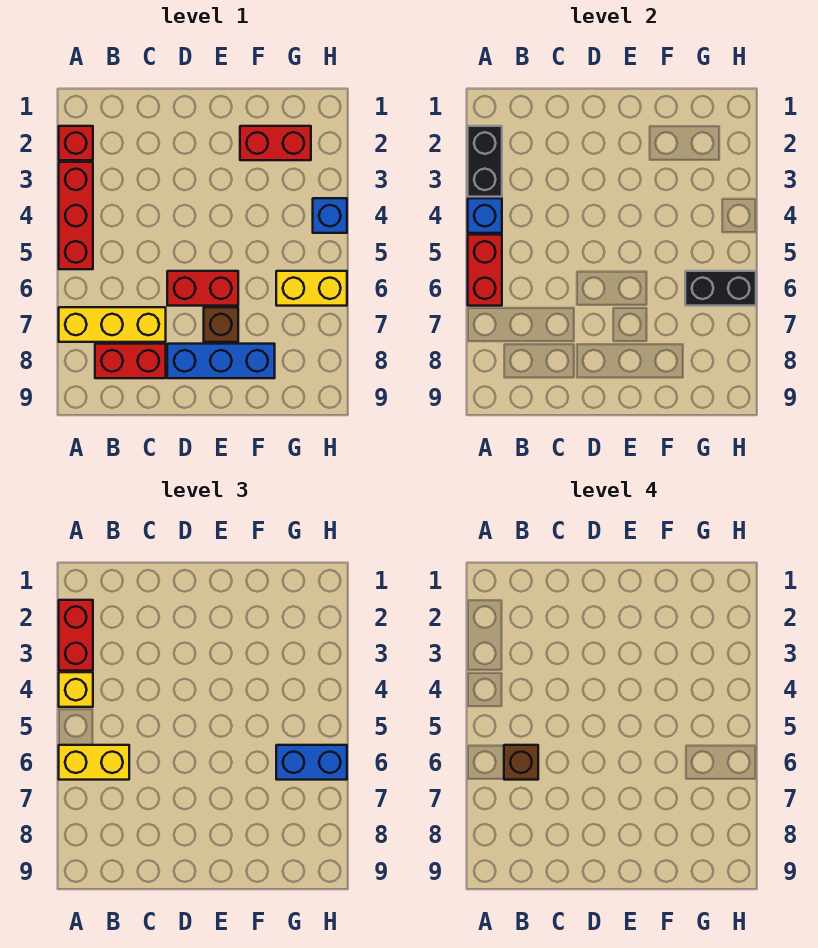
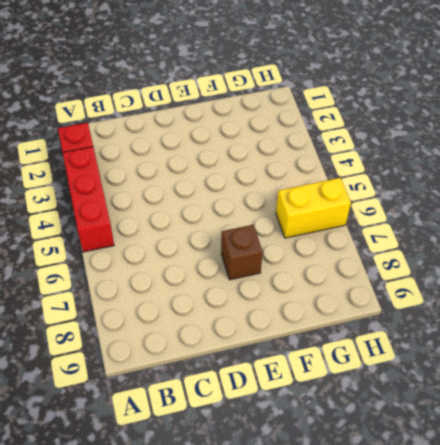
none -> yellow brick A7:C7 level 1
none -> red brick B8:C8 level 1
none -> red brick D6:E6 level 1

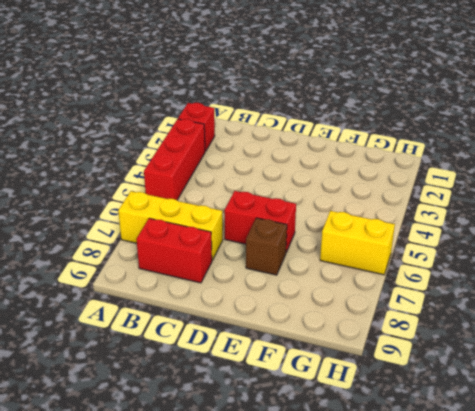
none -> blue brick D8:F8 level 1
none -> red brick F2:G2 level 1
none -> blue brick H4 level 1

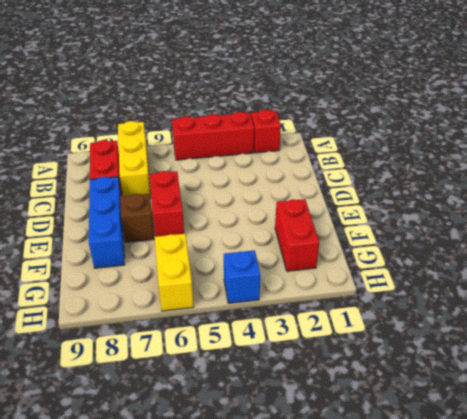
none -> black brick A2:A3 level 2
none -> blue brick A4 level 2
none -> red brick A5:A6 level 2

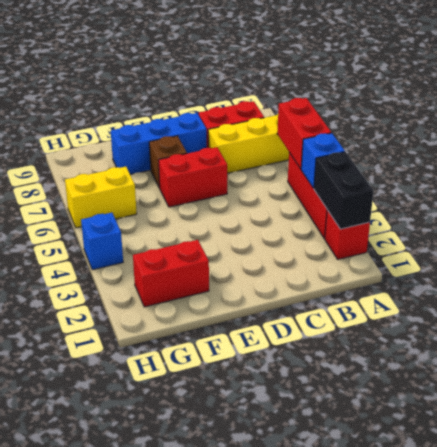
none -> black brick G6:H6 level 2
none -> red brick A2:A3 level 3
none -> yellow brick A4 level 3

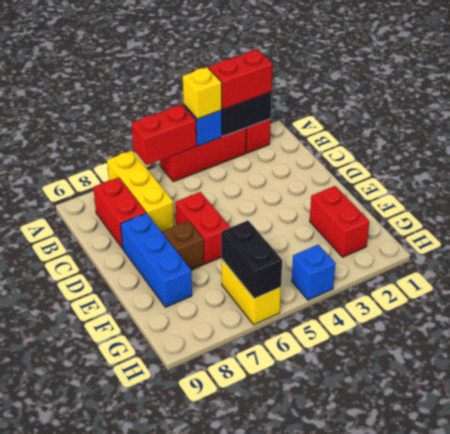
none -> yellow brick A6:B6 level 3
none -> blue brick G6:H6 level 3
none -> brown brick B6 level 4

